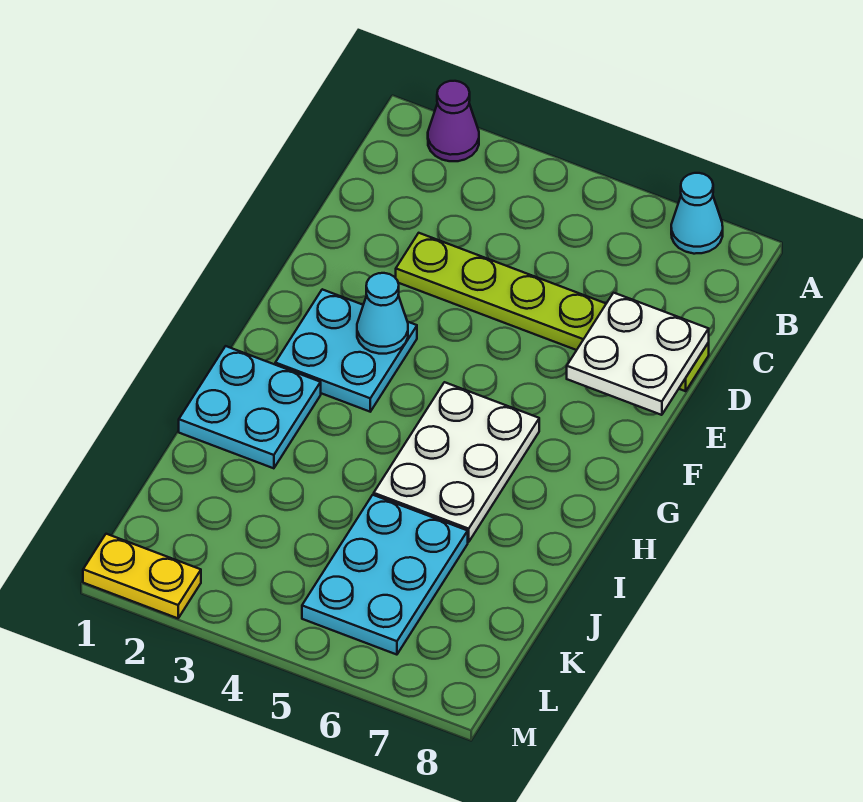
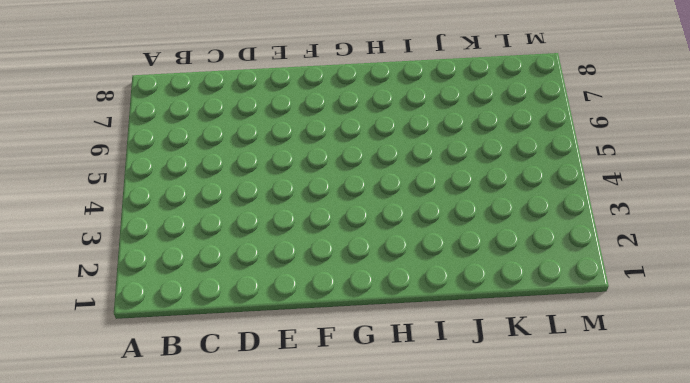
none -> purple cone A2 level 1
none -> cyan cone A7 level 1

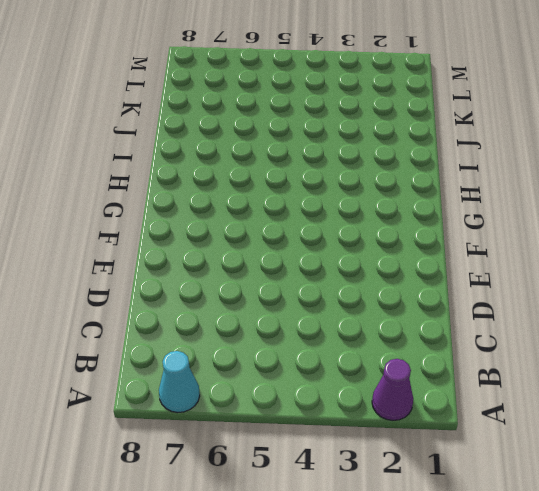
none -> lime plate D3:D8 level 1
none -> cyan plate F2:G3 level 1

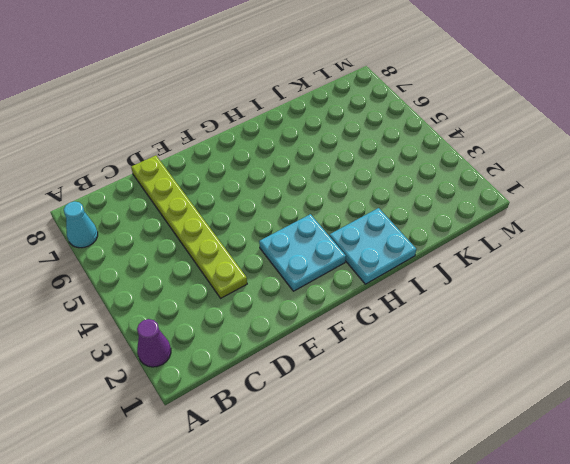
none -> white plate G5:I6 level 1
none -> cyan plate J5:L6 level 1

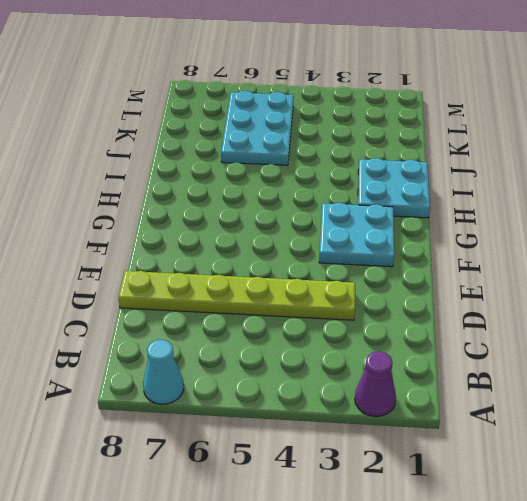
none -> white plate G5:I6 level 1
none -> yellow plate M1:M2 level 1

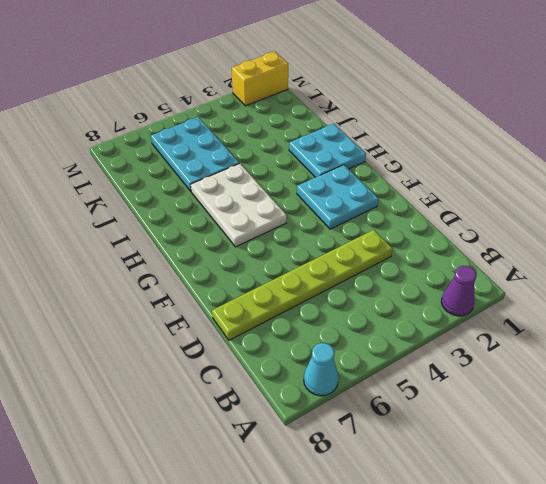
yellow brick M1:M2 level 1 -> yellow plate M1:M2 level 1
none -> white plate D7:E8 level 2
none -> cyan cone F3 level 2

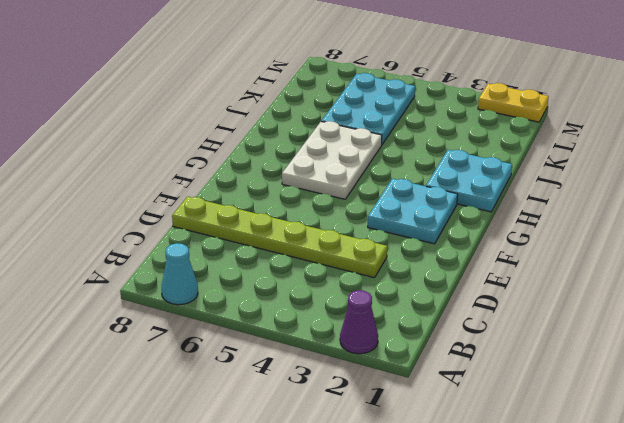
none -> white plate D7:E8 level 2
none -> cyan cone F3 level 2

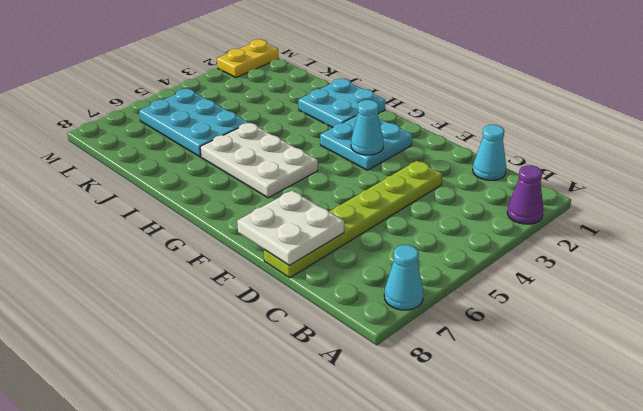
cyan cone C1 level 1 -> none

